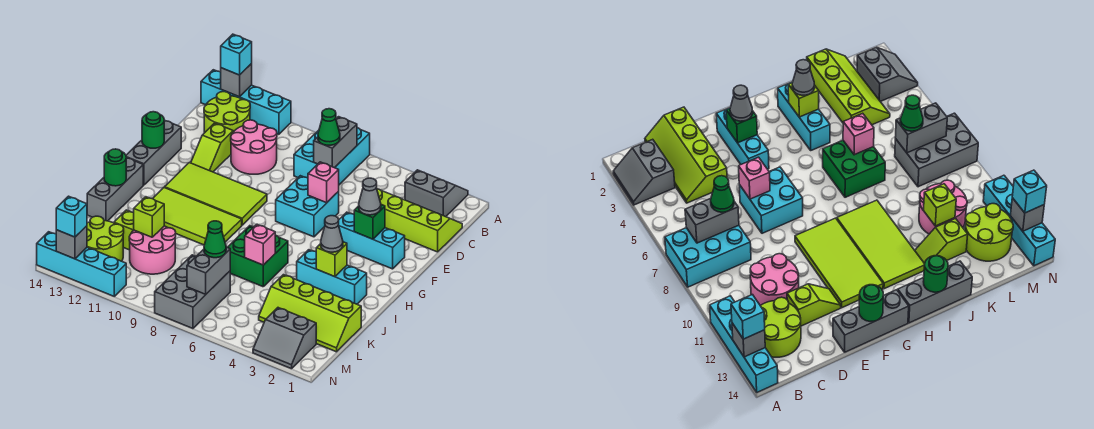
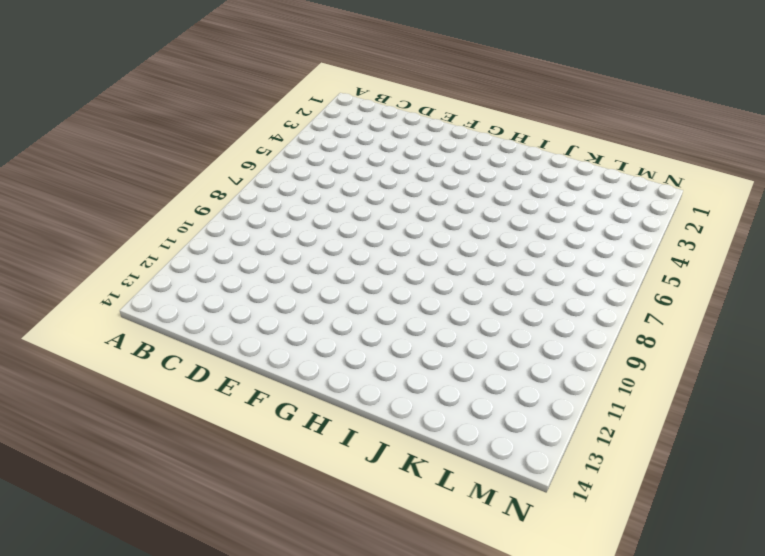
none -> grey slope A2:B3 level 1 top B
none -> cyan brick A7:C8 level 1
none -> cyan brick A11:A14 level 1
none -> lime round brick B12:C13 level 1

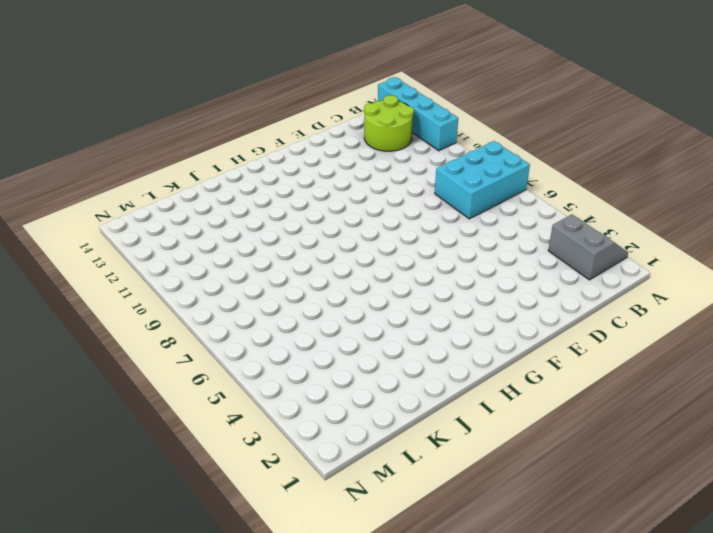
none -> lime slope C1:D4 level 1 top D
none -> pink round brick C10:D11 level 1
none -> lime slope D12:E12 level 1 top D
none -> cyan brick E6:F7 level 1

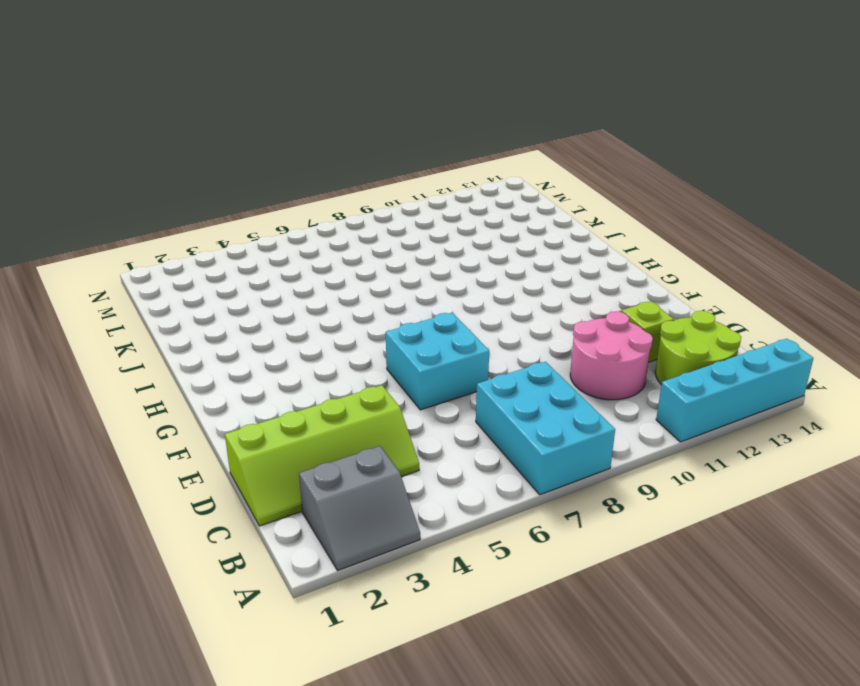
none -> grey brick E14:G14 level 1
none -> cyan brick F2:F4 level 1
none -> lime tile F9:G12 level 1
none -> lime tile H9:I12 level 1

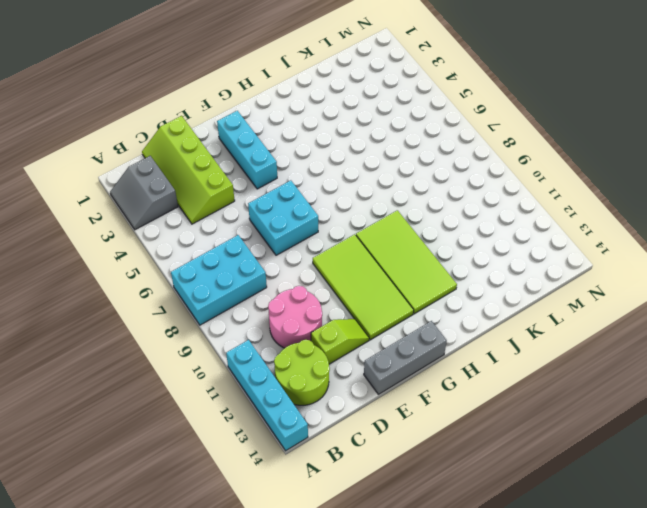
none -> grey brick H14:J14 level 1
none -> cyan brick I2:I4 level 1
none -> green brick I6:J7 level 1
none -> lime slope J12:K12 level 1 top K

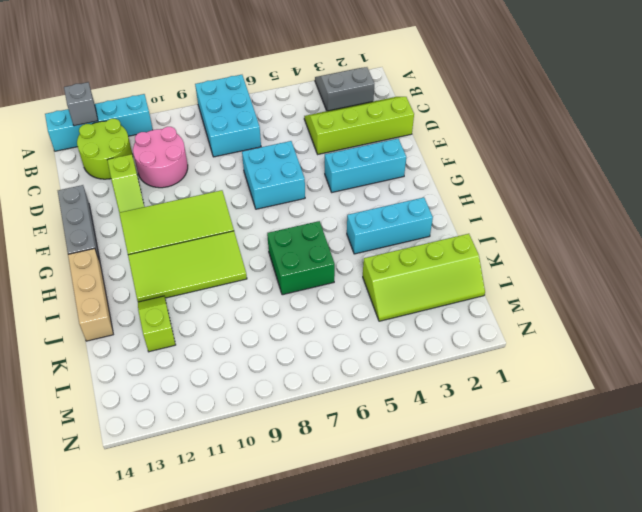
tan brick H14:J14 level 1 -> grey brick H14:J14 level 1
none -> pink round brick K10:L11 level 1
none -> grey brick L7:N8 level 1
none -> lime round brick L12:M13 level 1
none -> grey slope M2:N3 level 1 top M

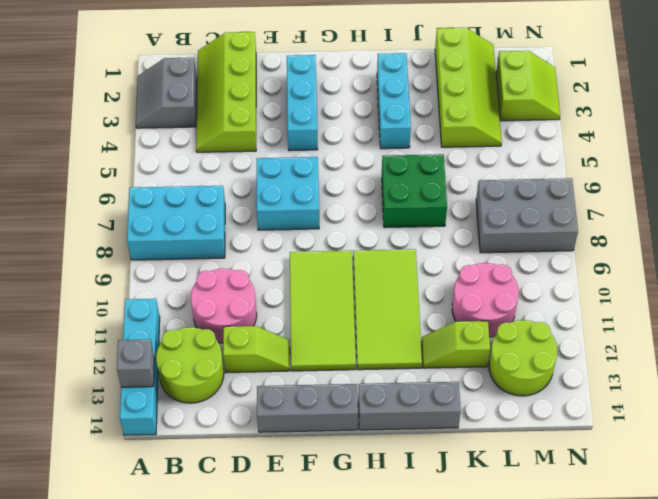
lime slope M2:N3 level 1 top M -> grey slope M2:N3 level 1 top M
none -> cyan brick N11:N14 level 1
none -> grey brick B7:C7 level 2
none -> pink brick E6 level 2
none -> green brick F3 level 2

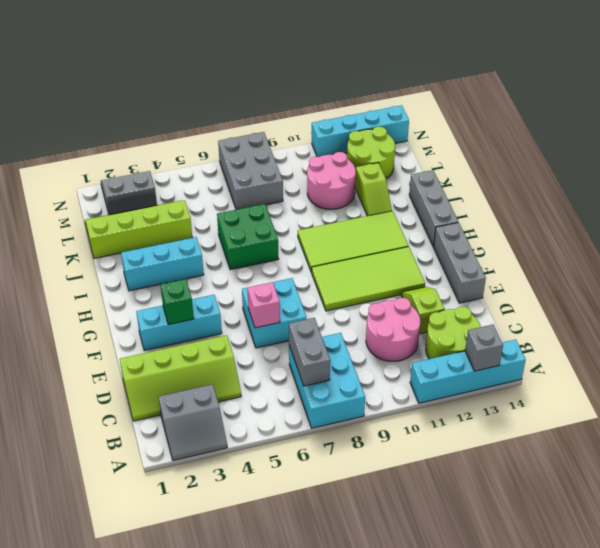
none -> green round brick F14 level 2
none -> lime brick I3 level 2
none -> green round brick I14 level 2
none -> pink brick J6 level 2

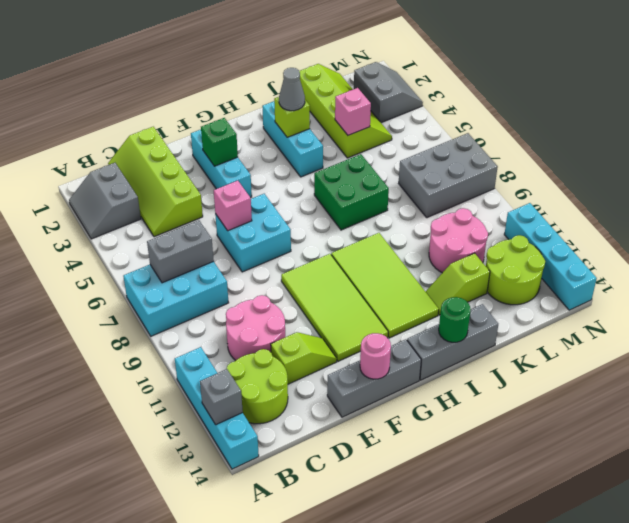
pink round brick F14 level 2 -> green round brick F14 level 2
pink brick K4 level 2 -> pink brick J6 level 2
none -> lime brick K11 level 2
none -> grey brick L7:M7 level 2
none -> grey brick N13 level 2
none -> cyan brick A13 level 3

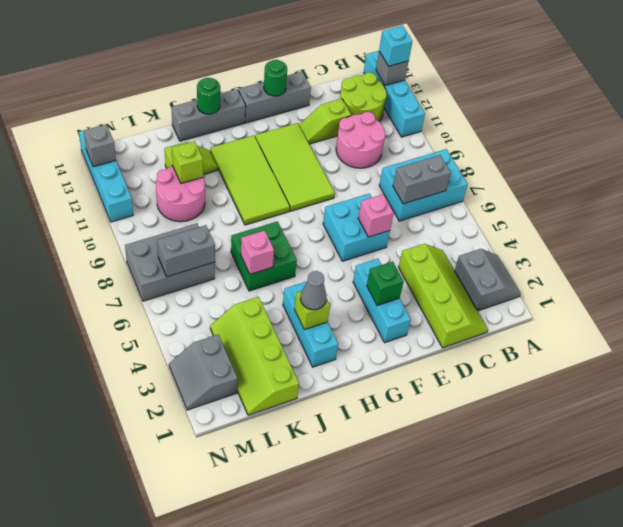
none -> lime round brick L12:M13 level 1
none -> green cone C7 level 3
none -> grey cone F3 level 3
none -> green cone L7 level 3

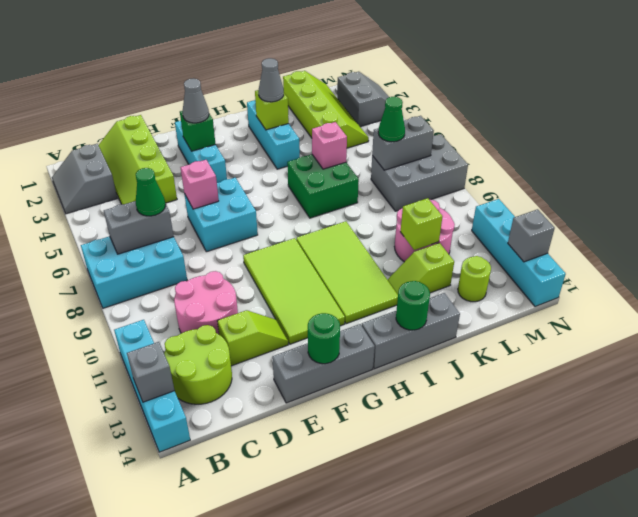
lime round brick L13 level 1 -> lime round brick L12:M13 level 1
none -> cyan brick A13 level 3
none -> cyan brick N13 level 3

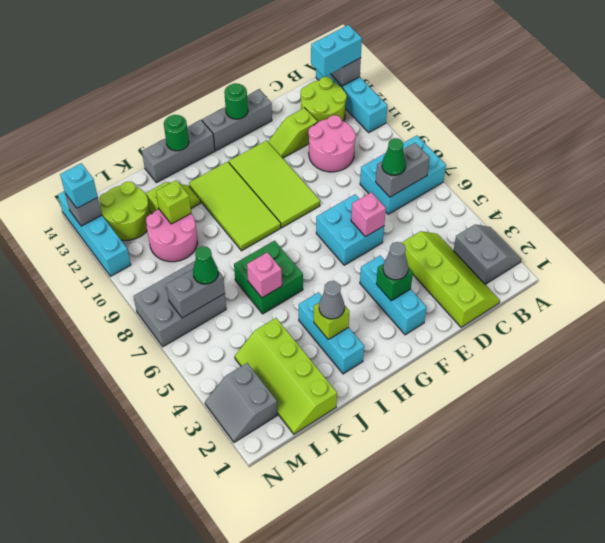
cyan brick A13:B13 level 3 -> cyan brick A13 level 3

